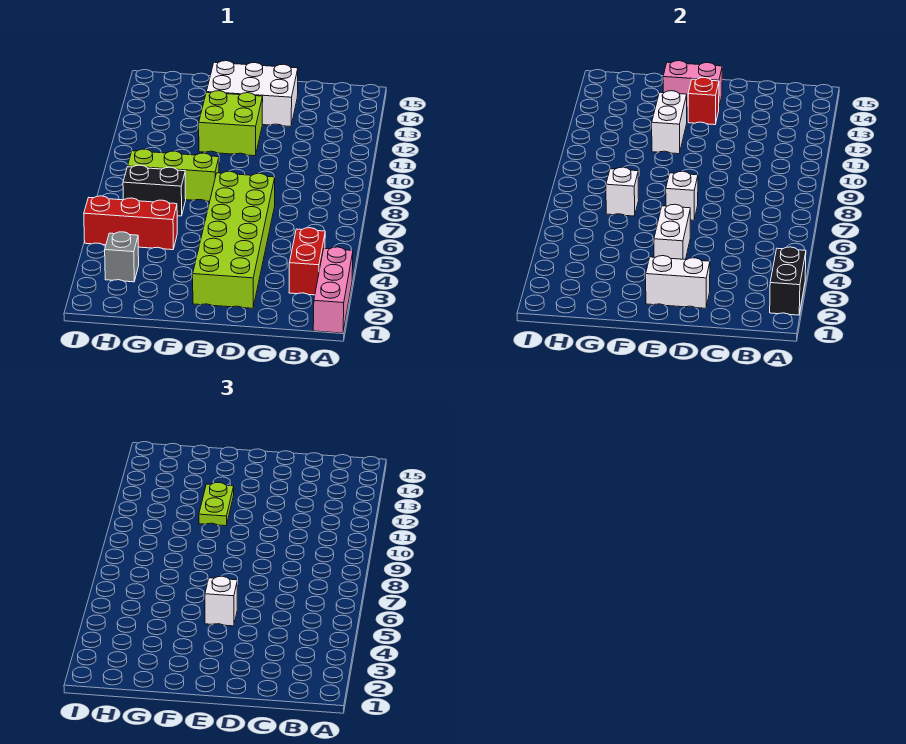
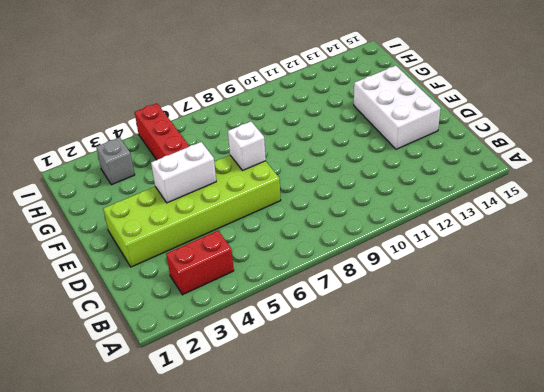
none -> pink brick A1:A3 level 1
none -> lime brick E11:F12 level 1
none -> lime brick F8:H8 level 1

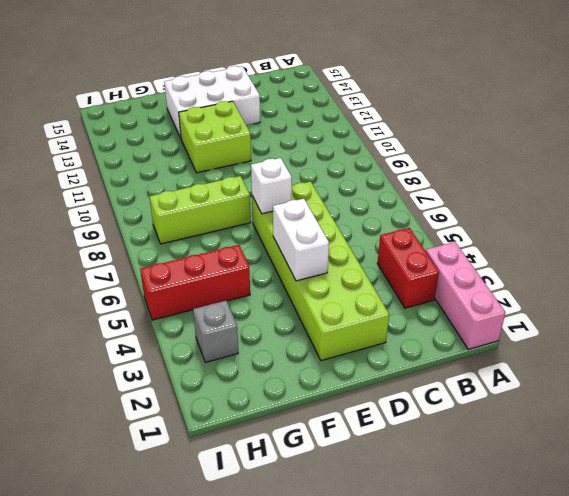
none -> black brick G7:H7 level 1
none -> black brick A2:A3 level 2
none -> white brick D2:E2 level 2

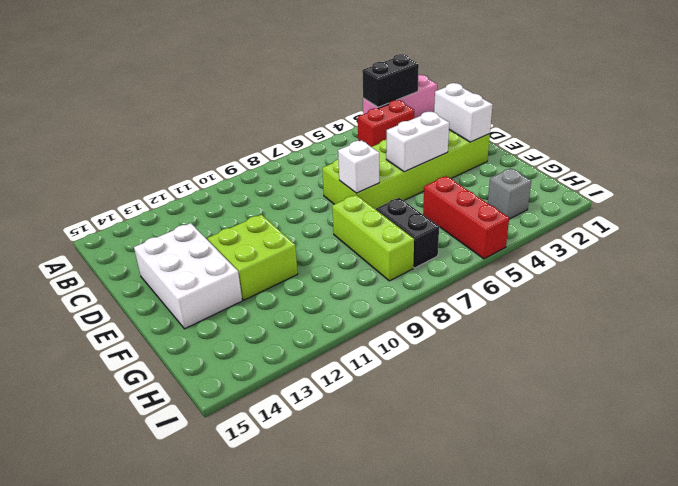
none -> red brick E13 level 2
none -> pink brick E14:F14 level 2
none -> white brick F11:F12 level 2

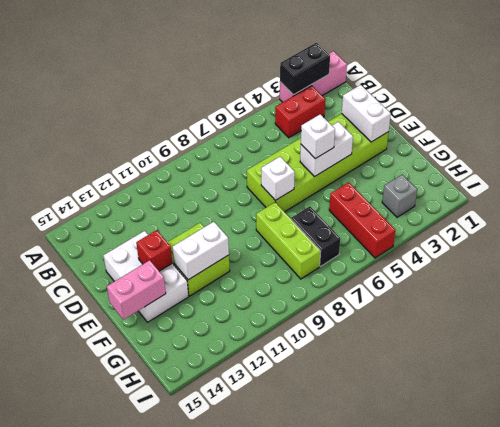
pink brick F14:F15 level 2 -> pink brick E14:F14 level 2
none -> white brick G7 level 2
none -> lime plate F11:F12 level 3

